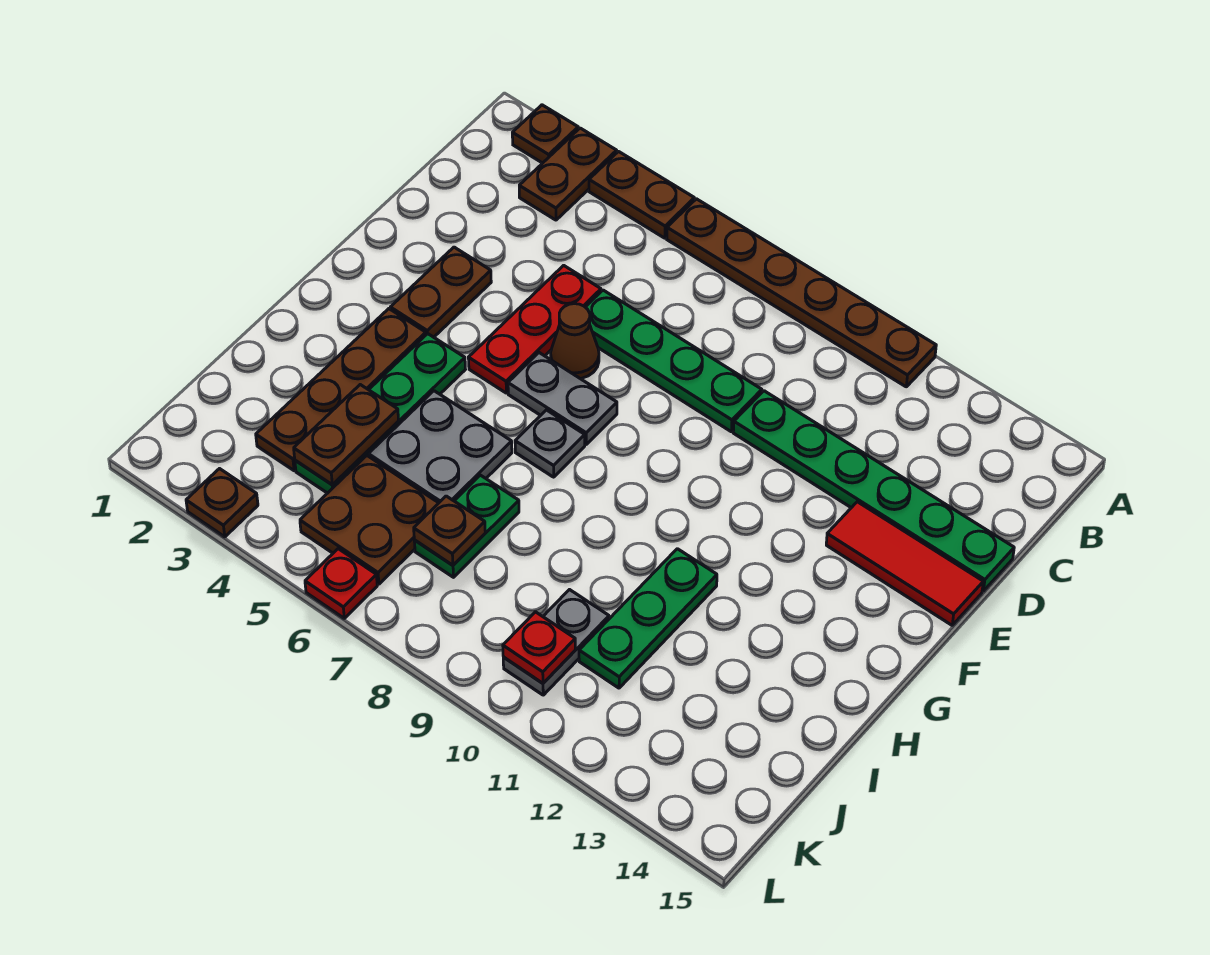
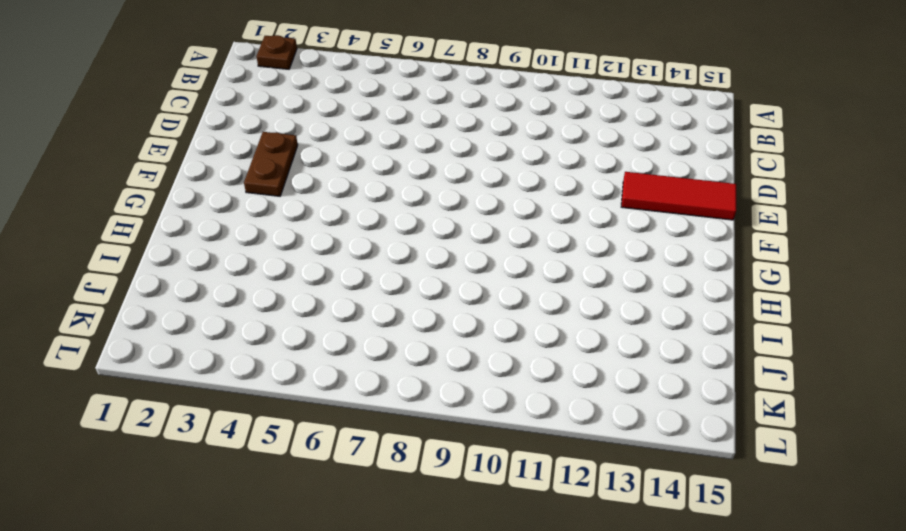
none -> brown plate A3:B3 level 1
none -> brown plate A4:A5 level 1
none -> brown plate A6:A11 level 1

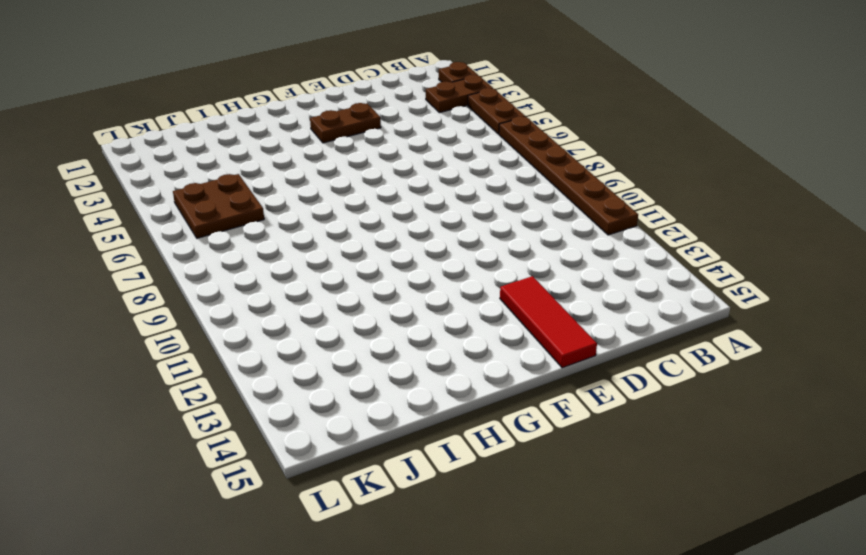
none -> red plate D5:F5 level 1
none -> green plate D6:D9 level 1
none -> green plate D10:D15 level 1

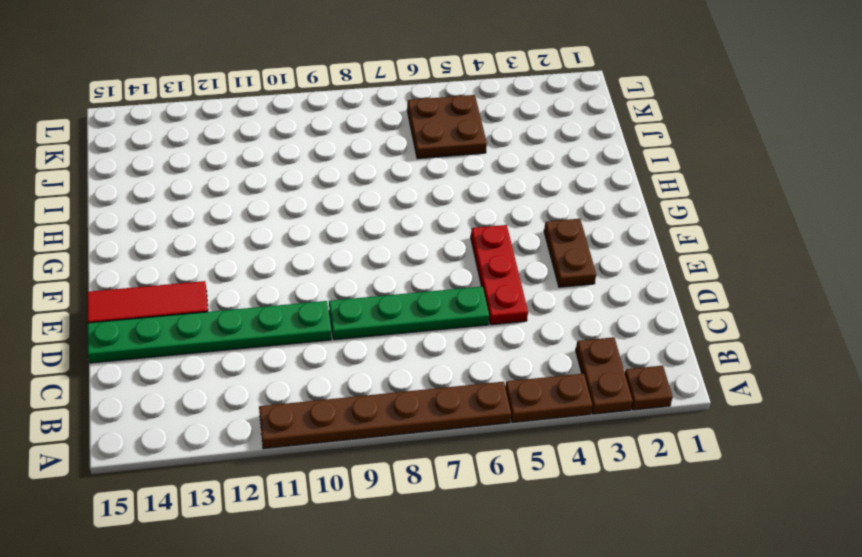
none -> brown cone E6 level 1
none -> grey plate F6:F7 level 1
none -> brown plate G3:J3 level 1

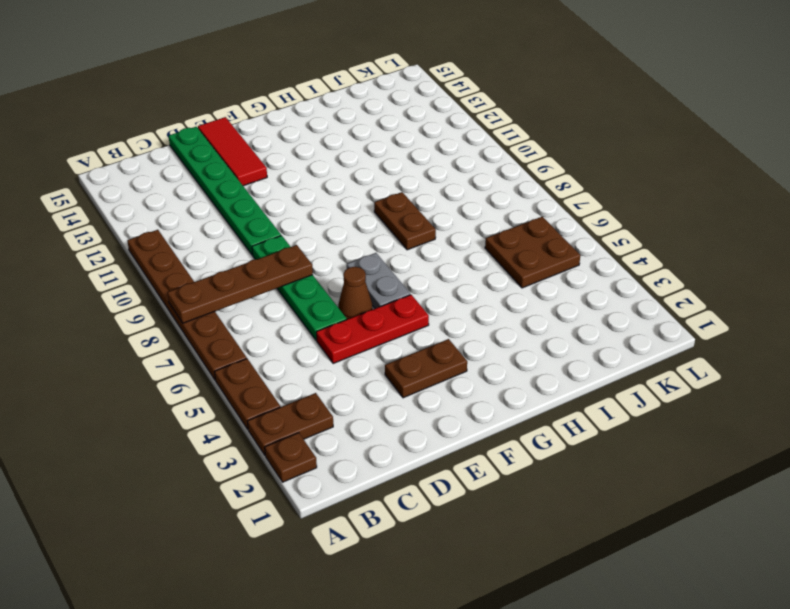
brown plate A8:D8 level 2 -> brown plate G3:J3 level 1
brown plate H8:H9 level 1 -> brown plate I4:J4 level 2
none -> green plate G4:J4 level 1
none -> grey plate G7 level 1
none -> grey plate H5:I6 level 1

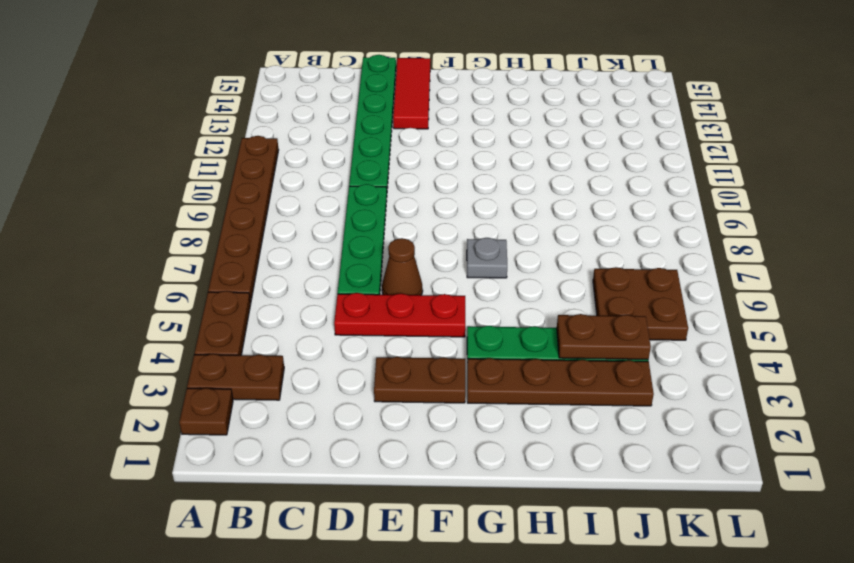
none -> grey plate F6:F7 level 1
none -> grey plate H5:I6 level 1
none -> green plate H11:J11 level 1

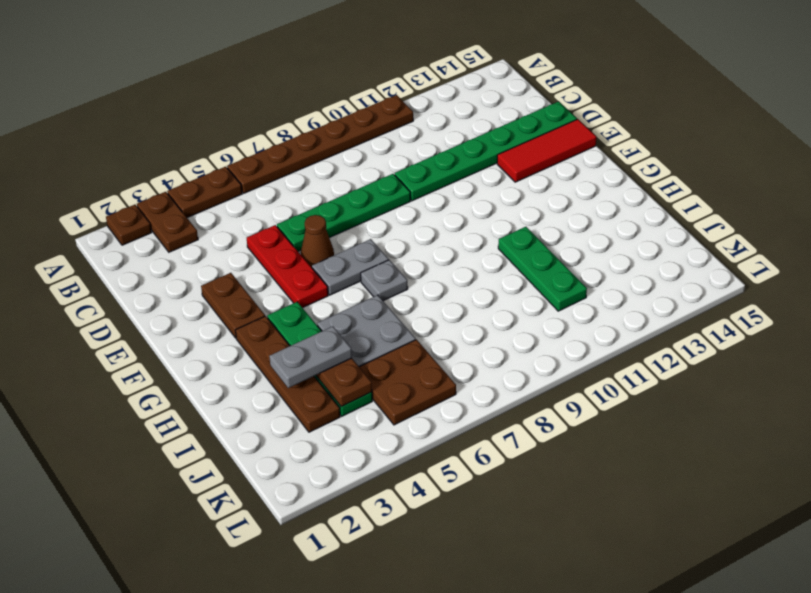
grey plate I3:I4 level 3 -> grey plate J10:K10 level 1
none -> green plate I7:J7 level 1
none -> brown plate L3 level 1
none -> red plate L6 level 1

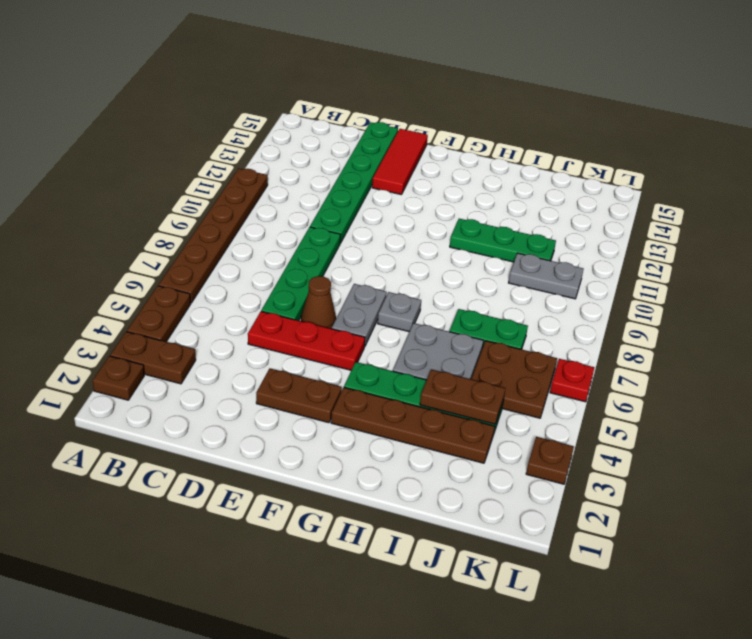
none -> brown plate J7 level 2
none -> red plate K10 level 2

